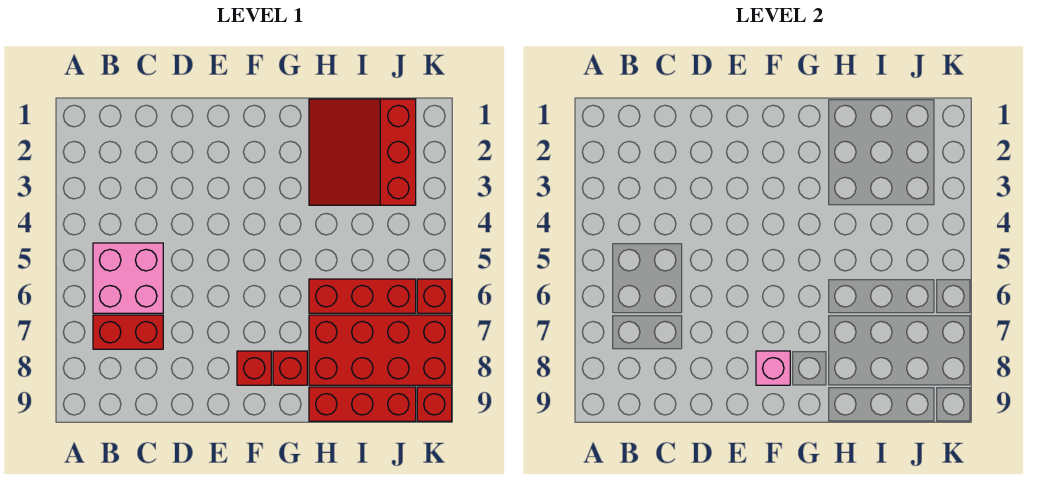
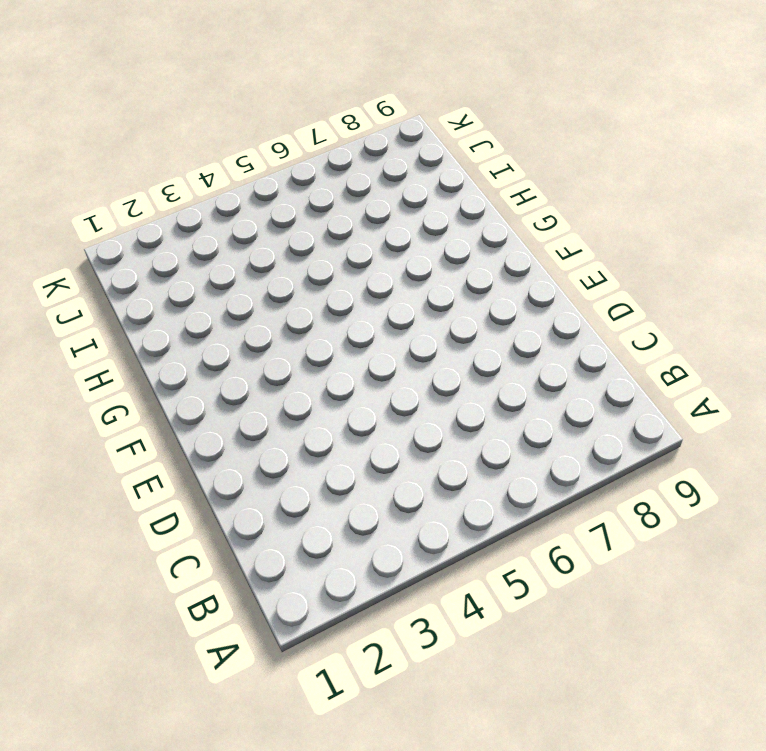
none -> pink brick B5:C6 level 1
none -> red brick B7:C7 level 1

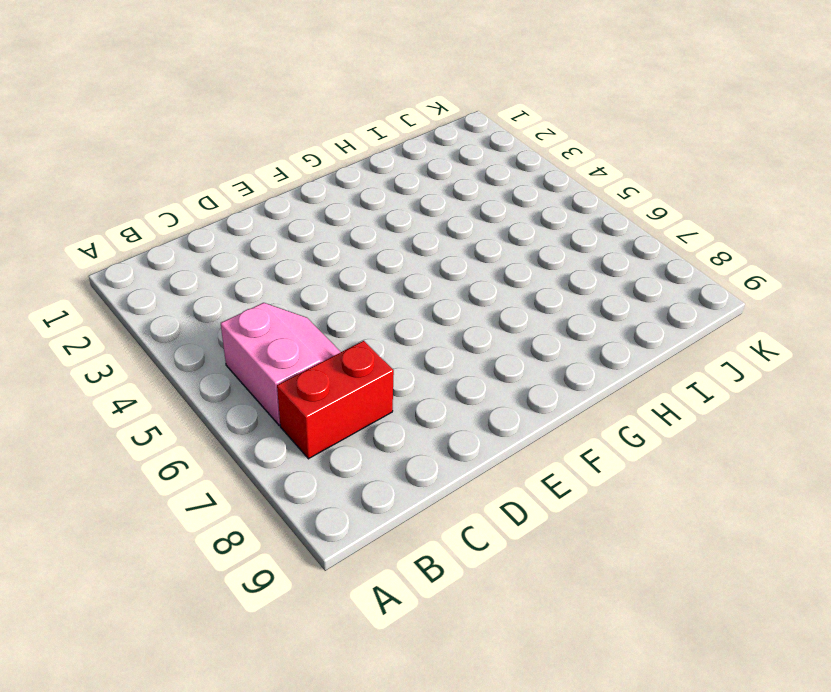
pink slope B5:C6 level 1 top B -> pink brick B5:C6 level 1
none -> red brick F8 level 1
none -> red brick G8 level 1

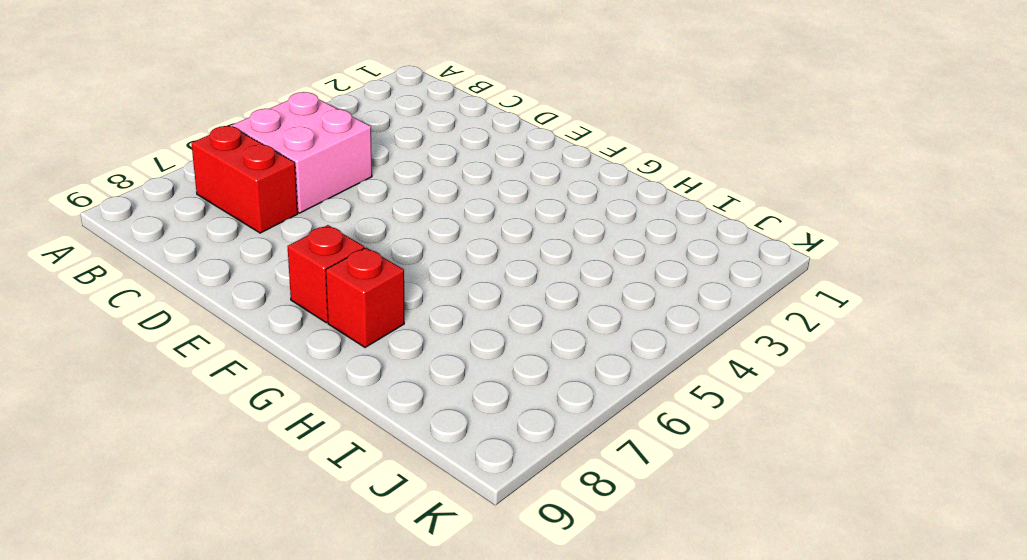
none -> red slope H1:J3 level 1 top J
none -> red brick H6:J6 level 1

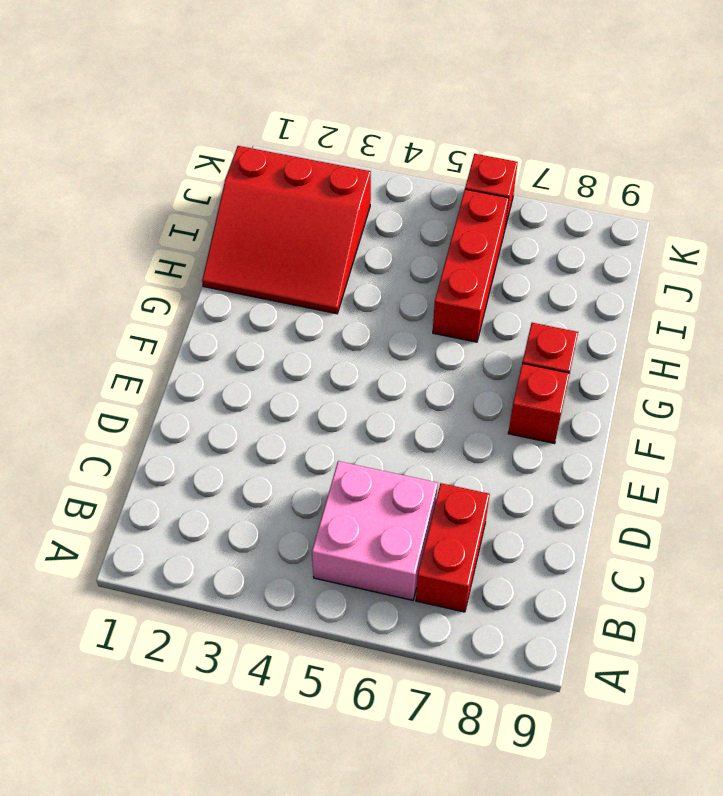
none -> red brick H7:K8 level 1
none -> red brick H9:J9 level 1

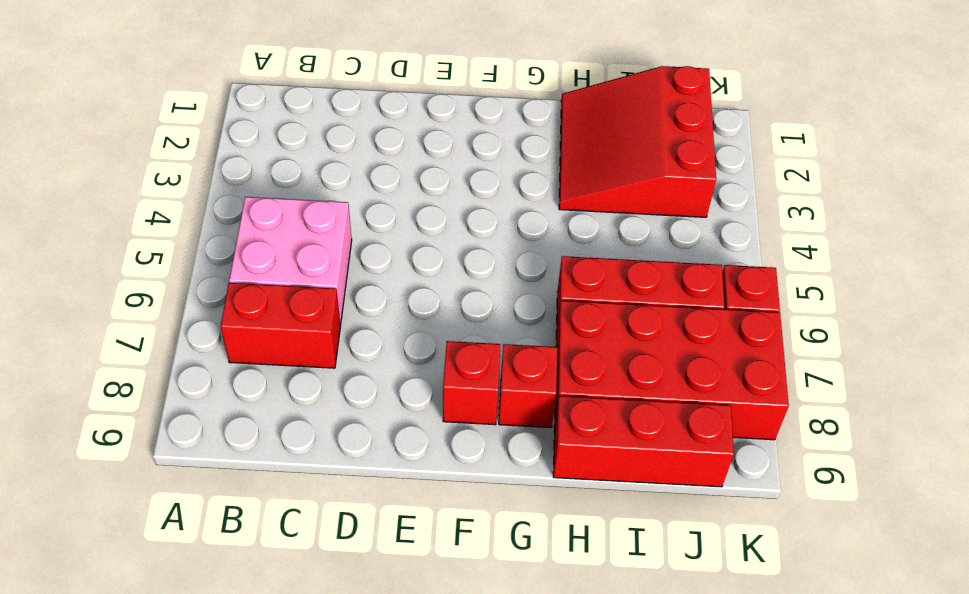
none -> red brick K9 level 1
none -> pink brick F8 level 2

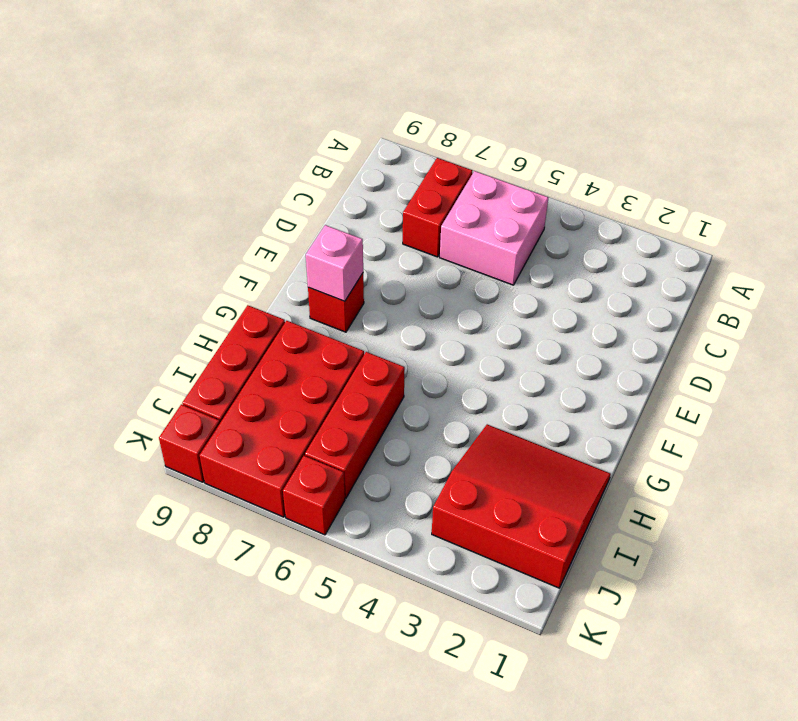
none -> red brick G8 level 1

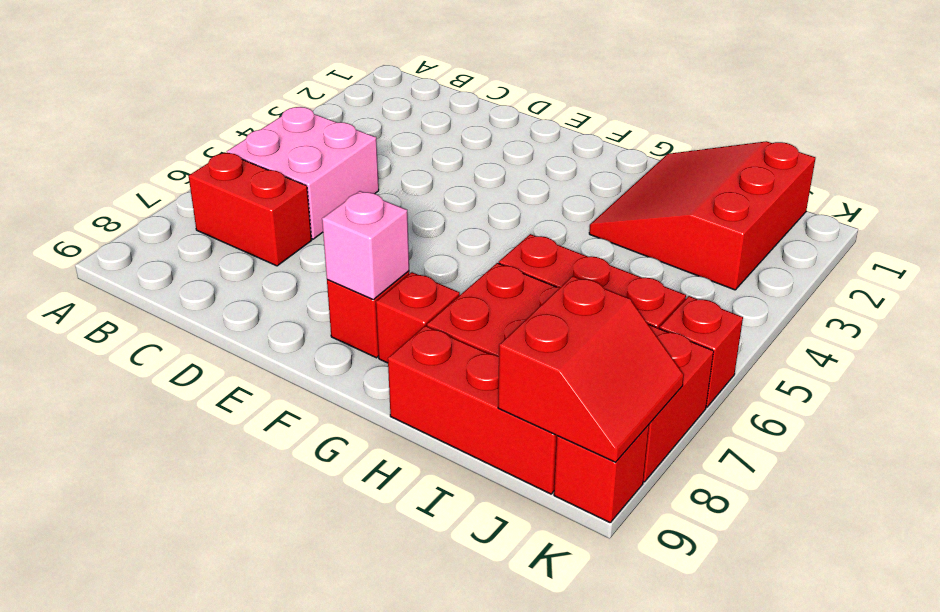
red slope J8:K9 level 2 top J -> none

